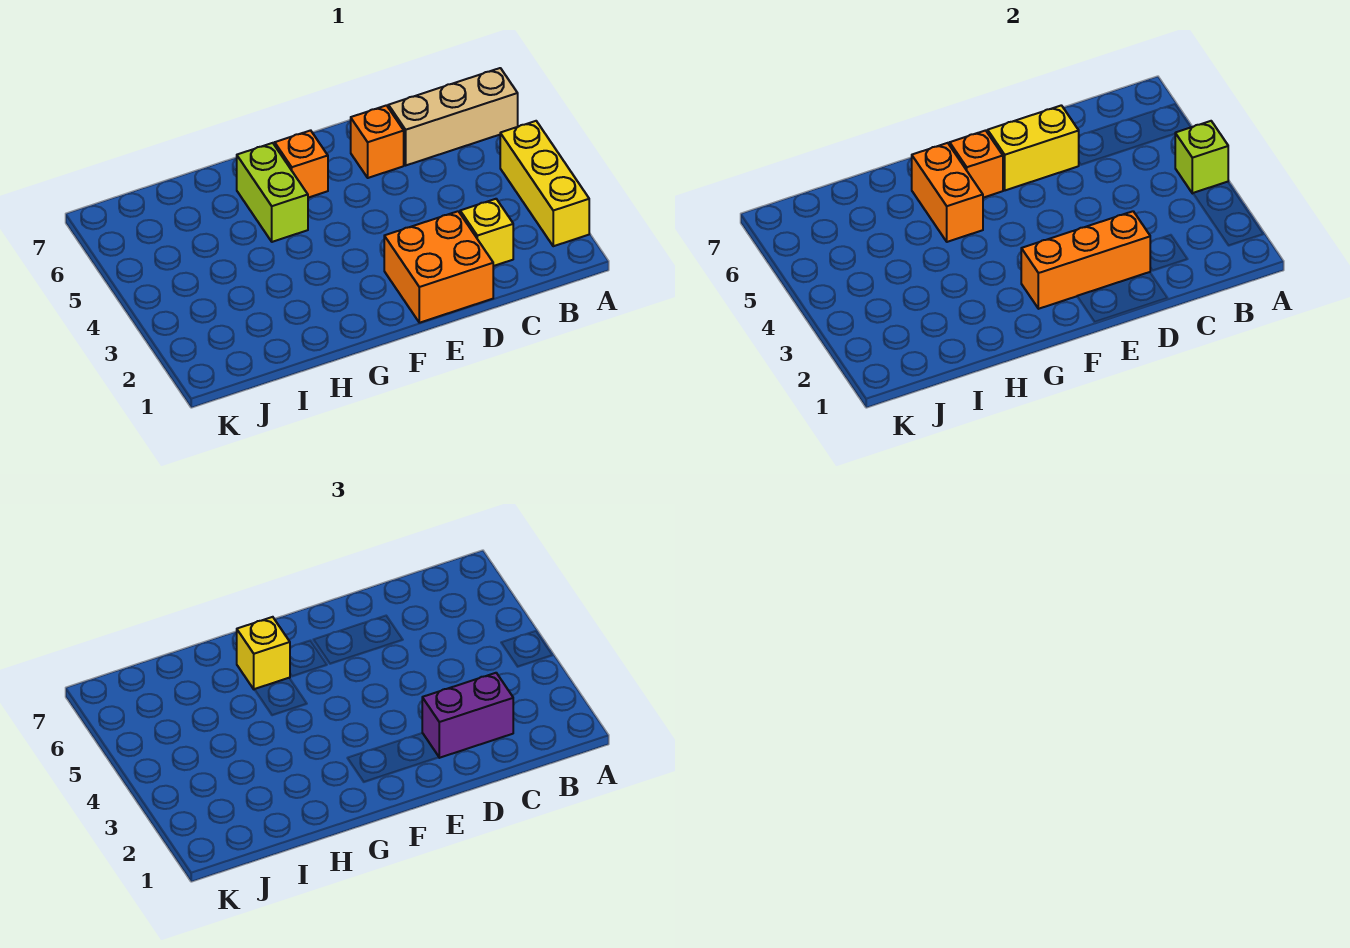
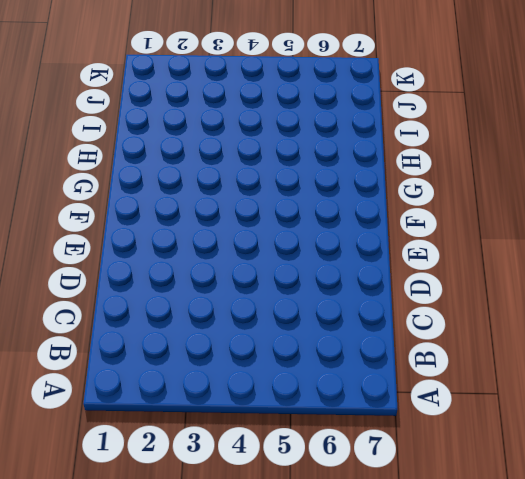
none -> yellow brick A2:A4 level 1
none -> tan brick A6:C6 level 1
none -> yellow brick C2 level 1

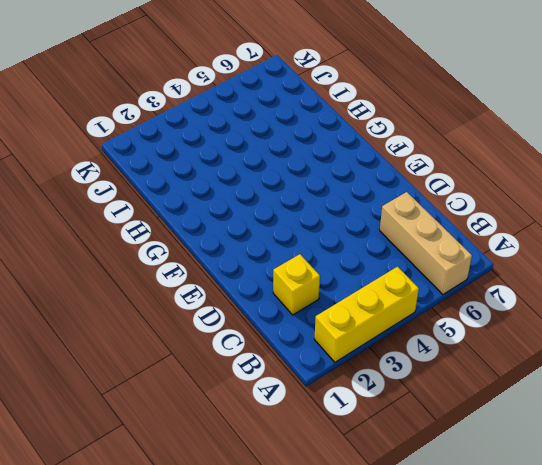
none -> orange brick D1:E2 level 1
none -> orange brick D6 level 1
none -> orange brick F6 level 1

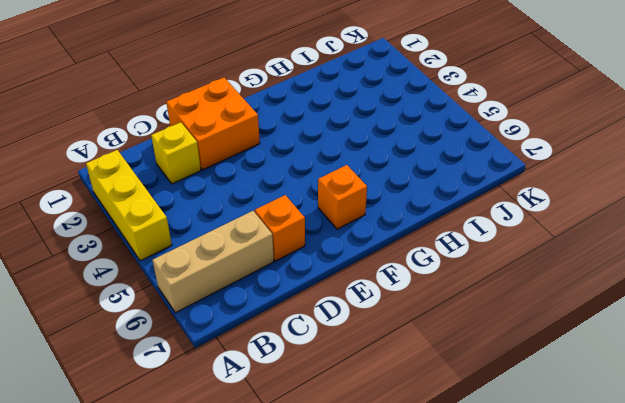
none -> lime brick G5:G6 level 1
none -> lime brick A4 level 2
none -> orange brick D2:F2 level 2

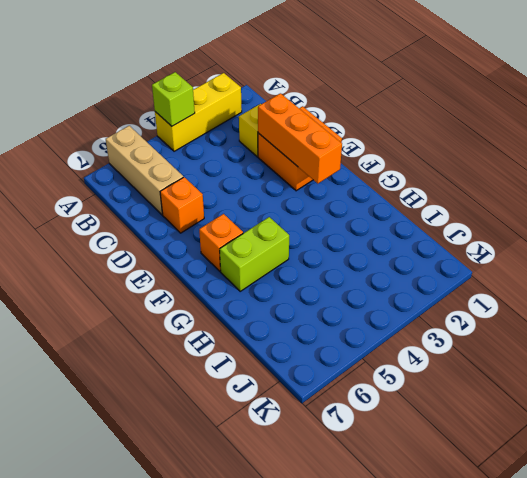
none -> yellow brick D6:E6 level 2
none -> orange brick F6 level 2
none -> orange brick G5:G6 level 2

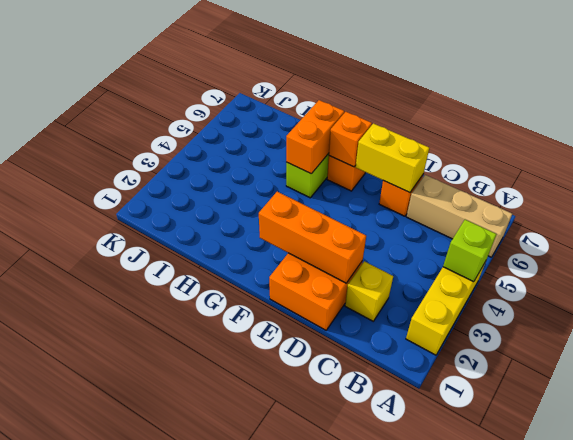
none -> purple brick C2:D2 level 3
none -> yellow brick G6 level 3

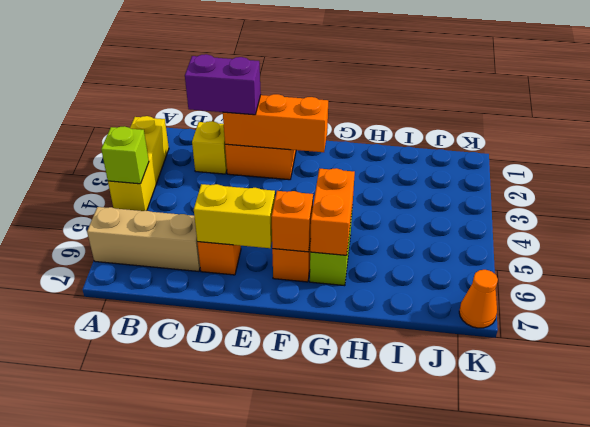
orange cone K7 level 1 -> none
none -> yellow brick G6 level 3

